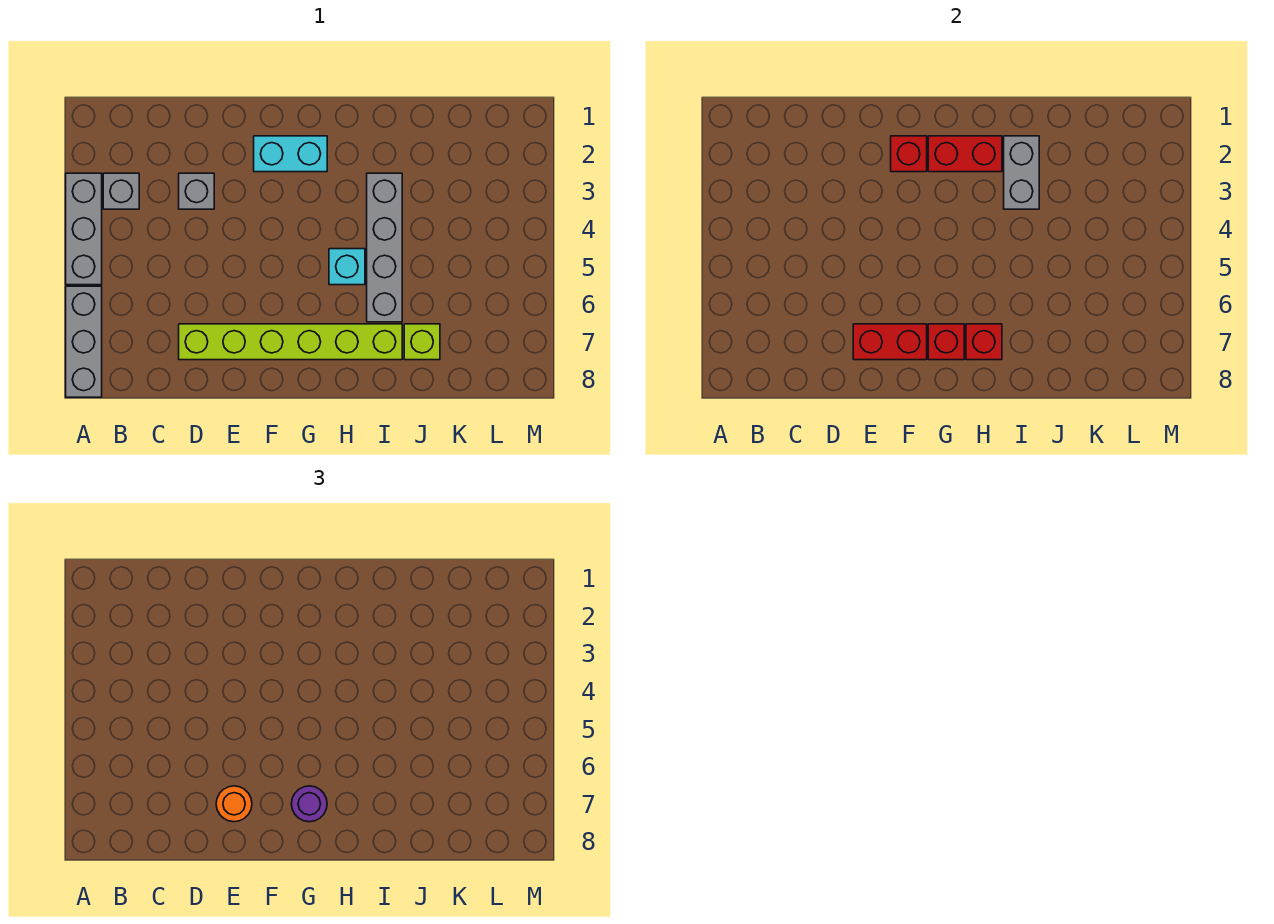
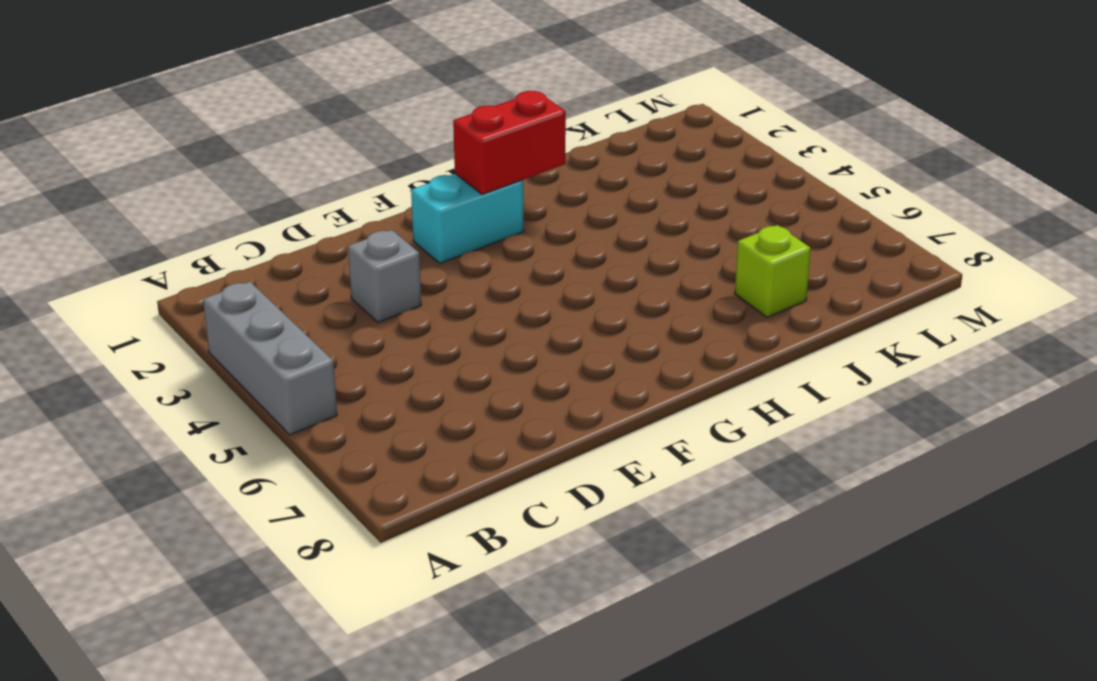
none -> grey brick A6:A8 level 1
none -> grey brick B3 level 1
none -> lime brick D7:I7 level 1

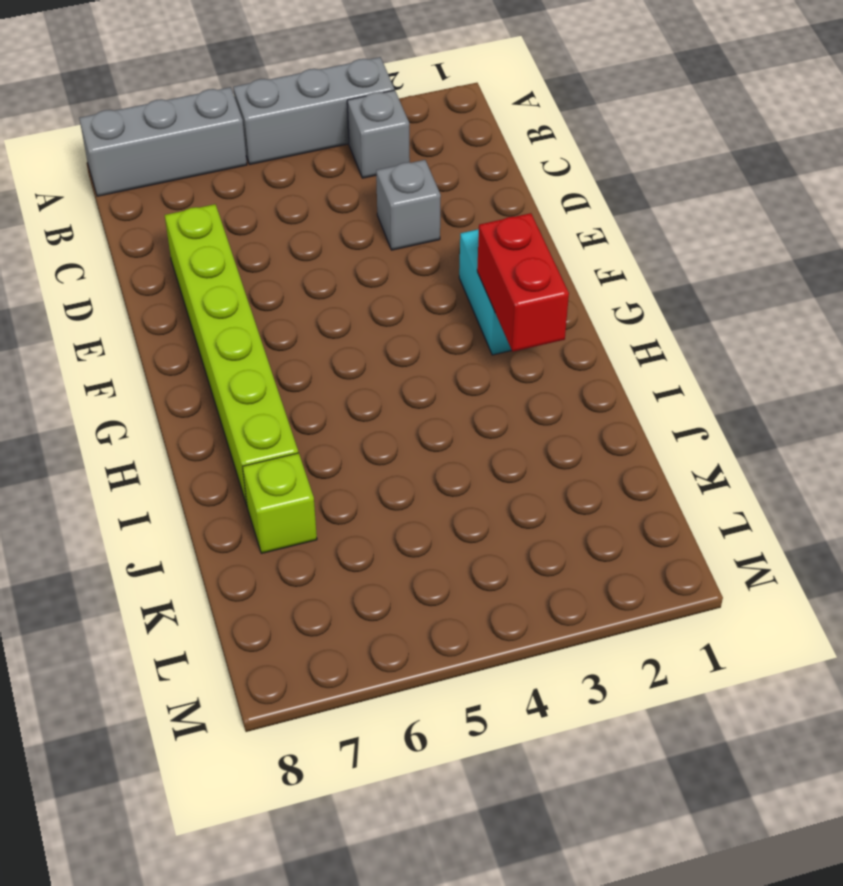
none -> cyan brick H5 level 1
none -> grey brick I3:I6 level 1
none -> red brick E7:F7 level 2

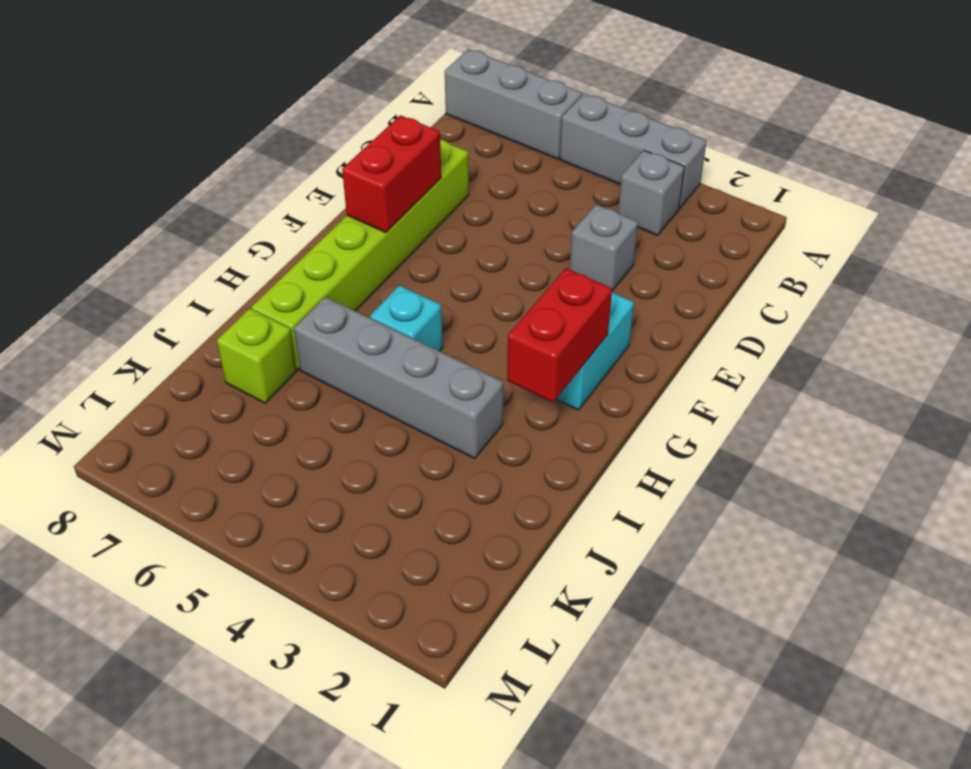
none -> red brick F2 level 2
none -> red brick G7 level 2
none -> red brick H7 level 2

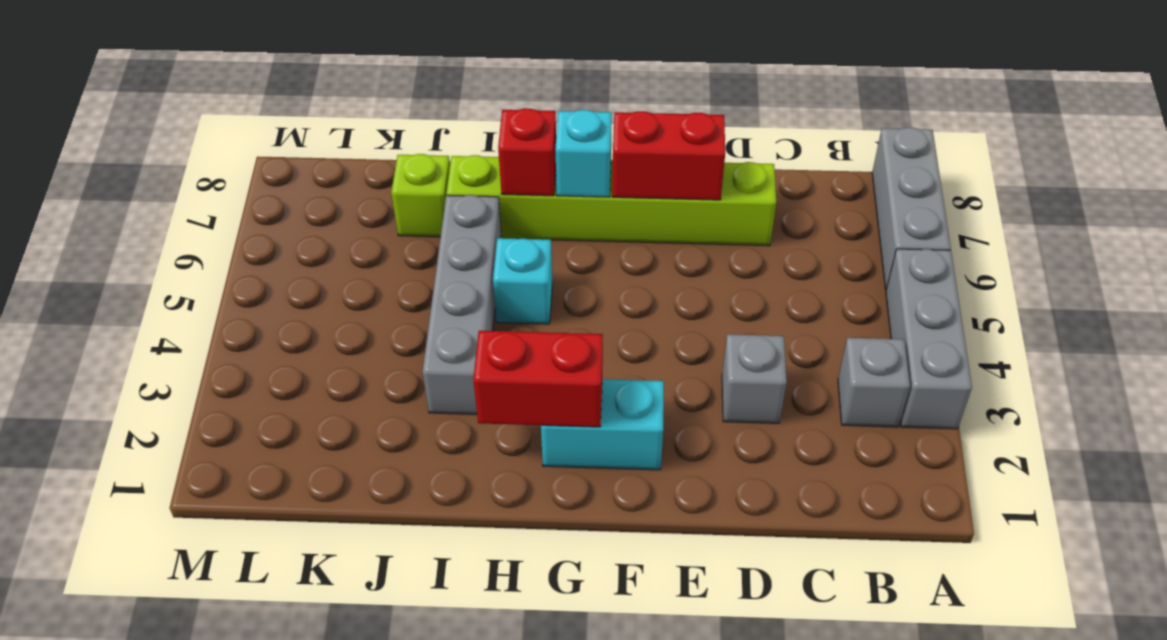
cyan brick G7 level 2 -> red brick G7 level 2
none -> red brick F2 level 2
none -> grey brick I2:I3 level 2
none -> orange round brick E7 level 3

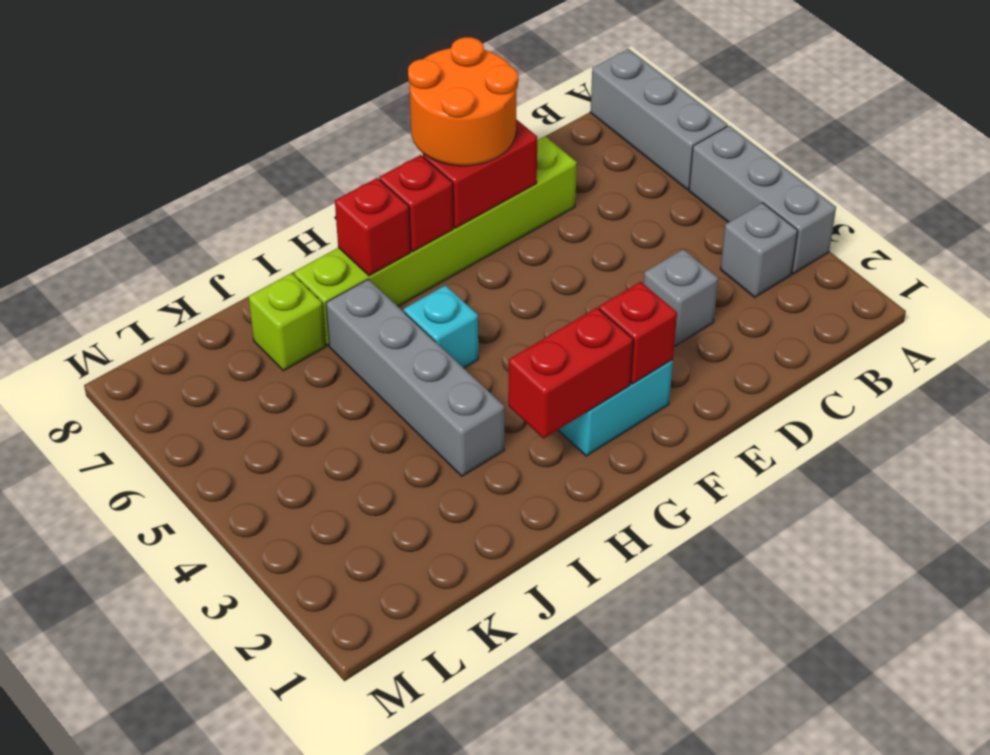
orange round brick E7:F8 level 3 -> orange round brick E7 level 3
none -> grey brick I2:I3 level 2
none -> purple round brick G7 level 3

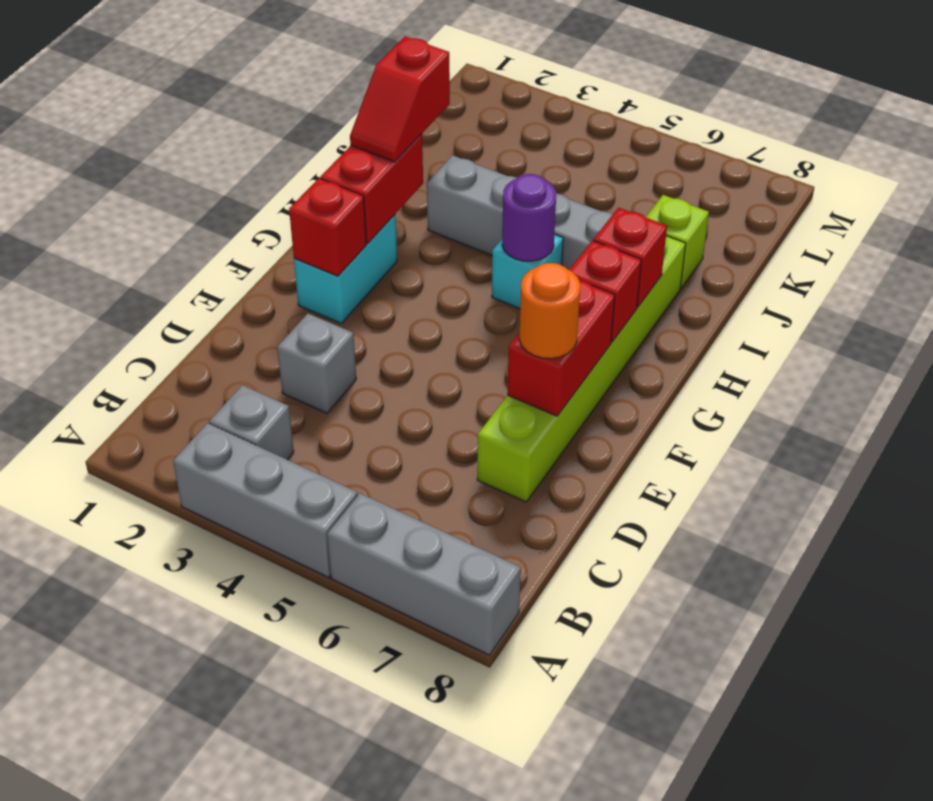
red slope H2:I2 level 3 top I -> none
purple round brick H5 level 2 -> purple round brick G7 level 3
none -> grey brick I2:I3 level 2

